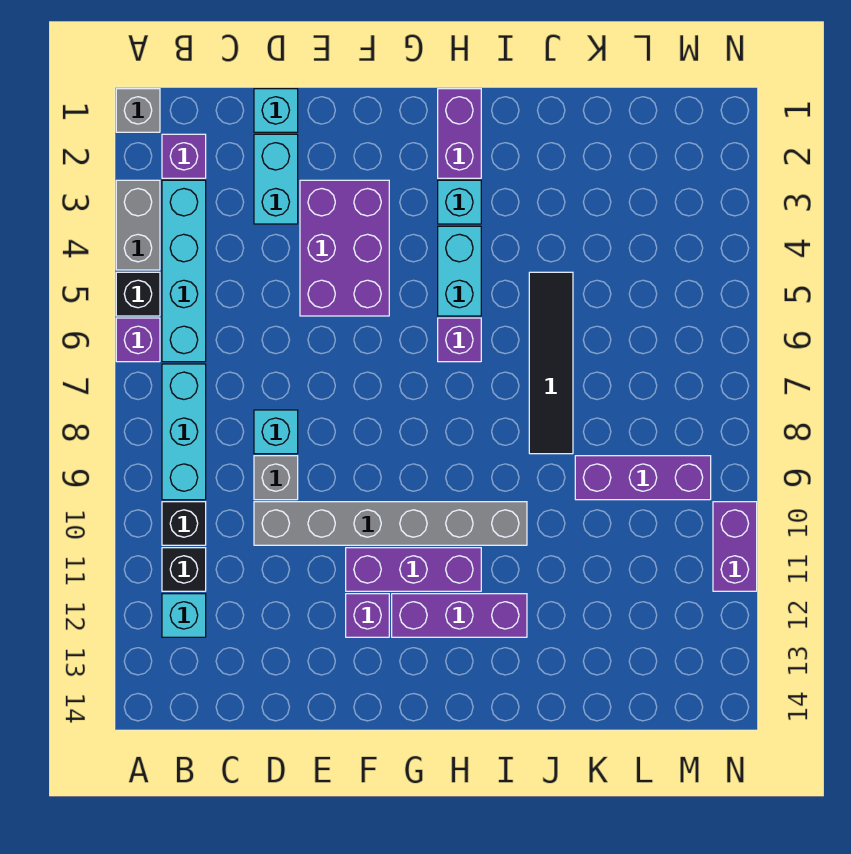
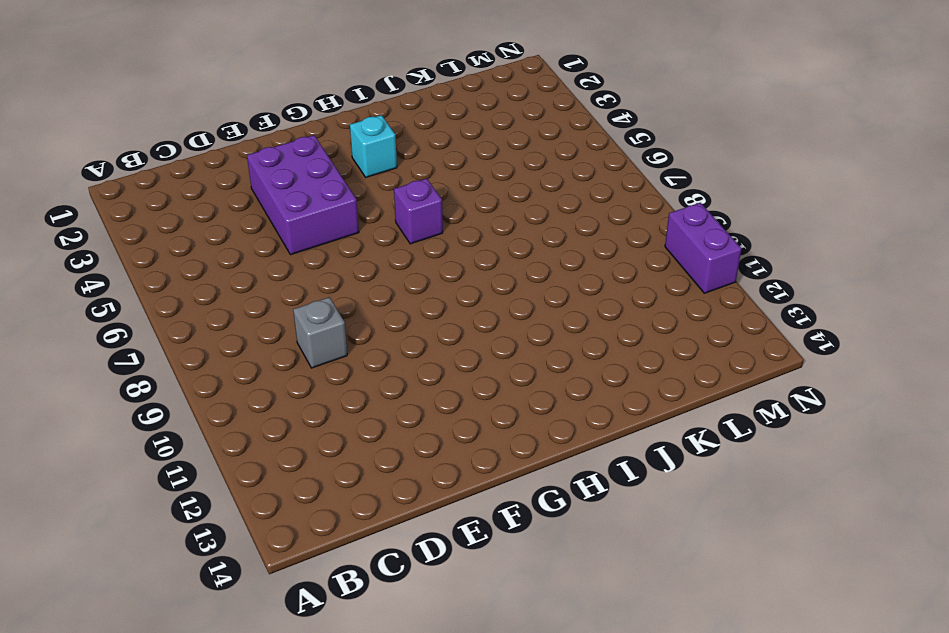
none -> grey brick A1 level 1
none -> grey brick A3:A4 level 1
none -> black brick A5 level 1

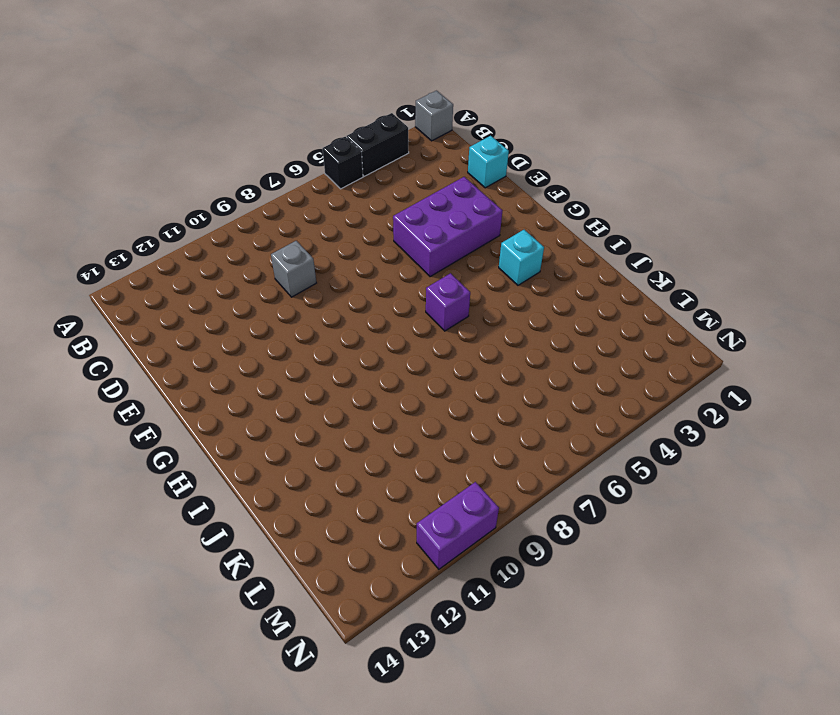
black brick A3:A4 level 1 -> grey brick A3:A4 level 1
none -> purple brick A6 level 1
none -> purple brick B2 level 1
none -> cyan brick B3:B6 level 1

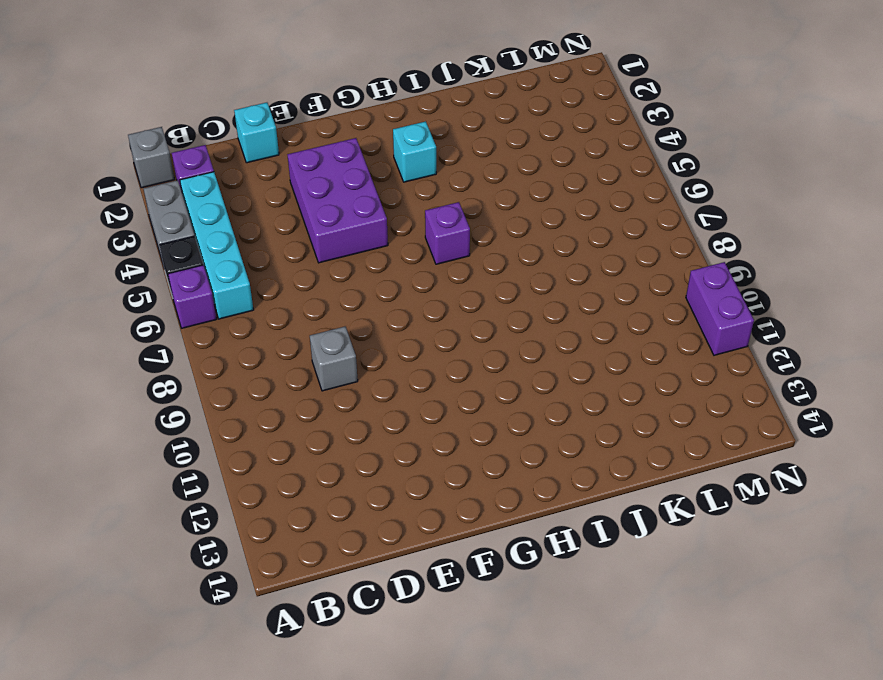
none -> cyan brick B7:B9 level 1
none -> black brick B10 level 1
none -> black brick B11 level 1

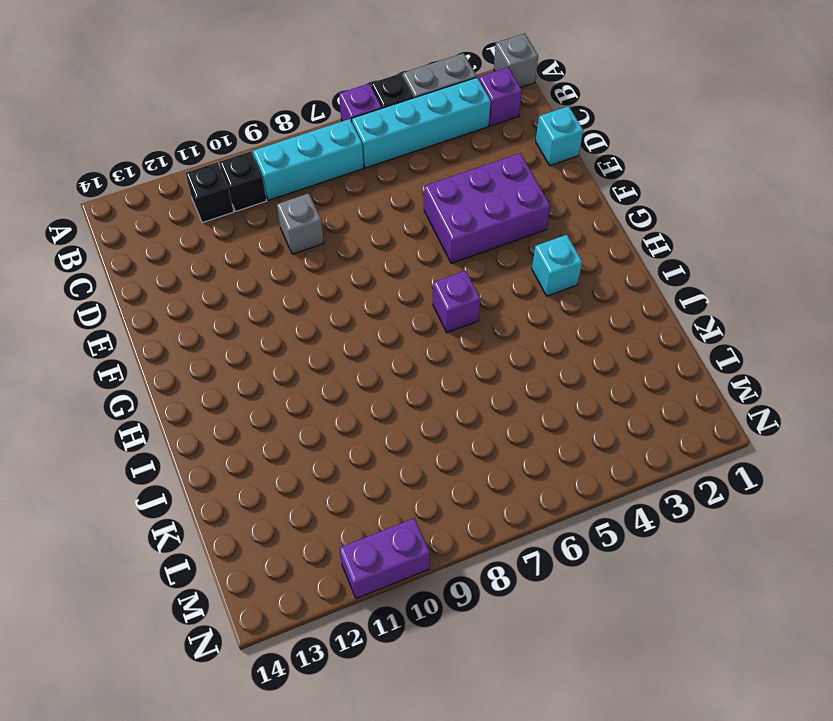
none -> cyan brick B12 level 1
none -> cyan brick D2:D3 level 1
none -> cyan brick D8 level 1

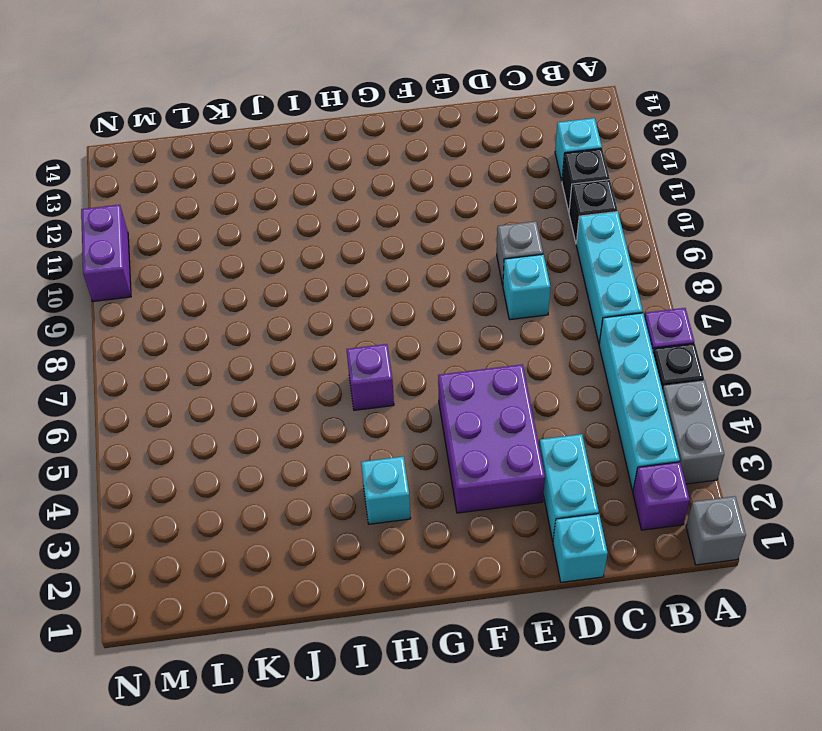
none -> grey brick D10:I10 level 1
none -> purple brick F11:H11 level 1
none -> purple brick F12 level 1

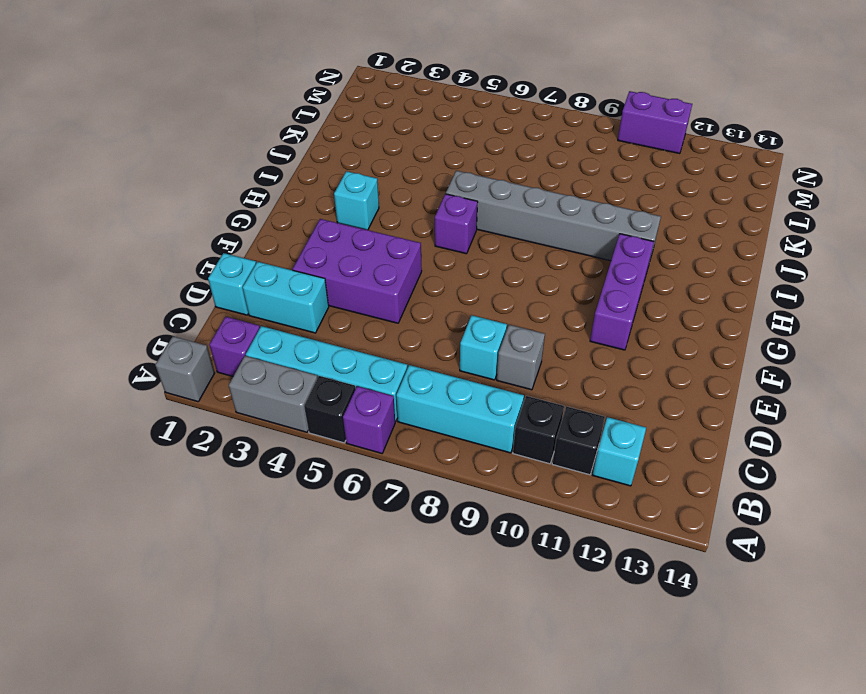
grey brick I6:I11 level 1 -> grey brick D10:I10 level 1
none -> purple brick F12 level 1
none -> purple brick G12:I12 level 1
none -> purple brick H1:H2 level 1

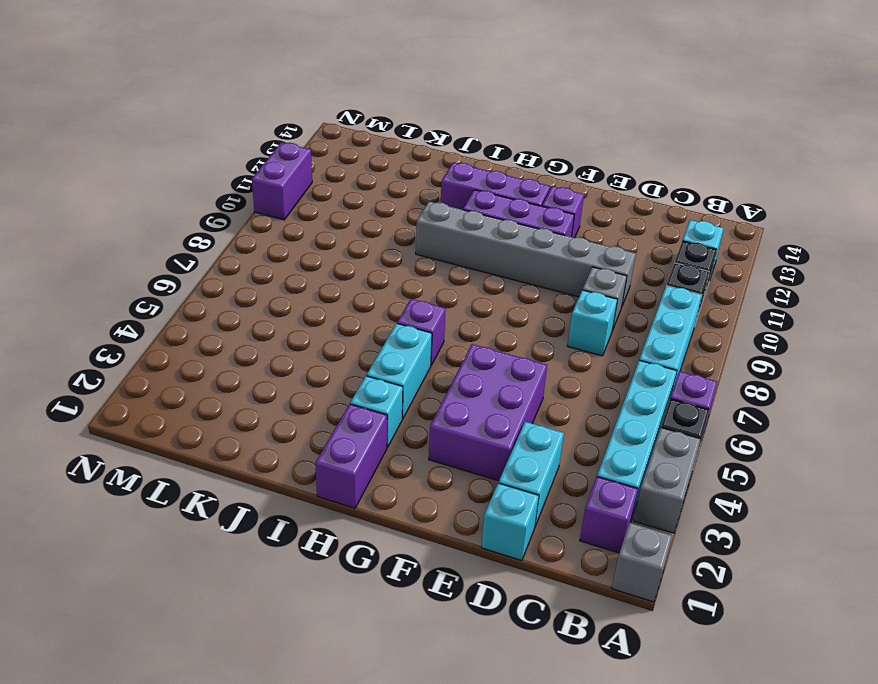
none -> black tile J5:J8 level 1
none -> purple brick K9:M9 level 1

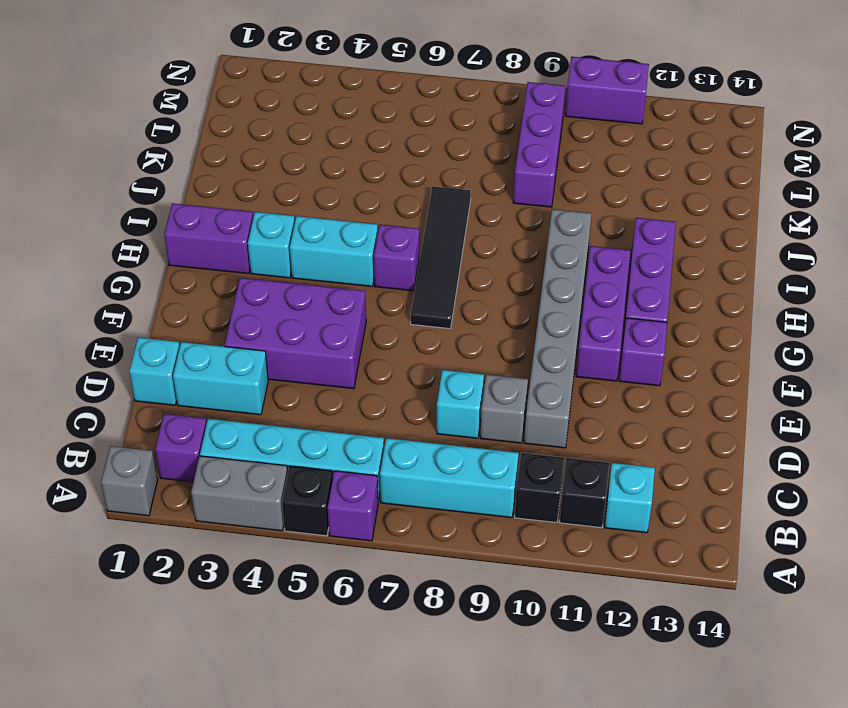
black tile G7:J7 level 1 -> black tile J5:J8 level 1

